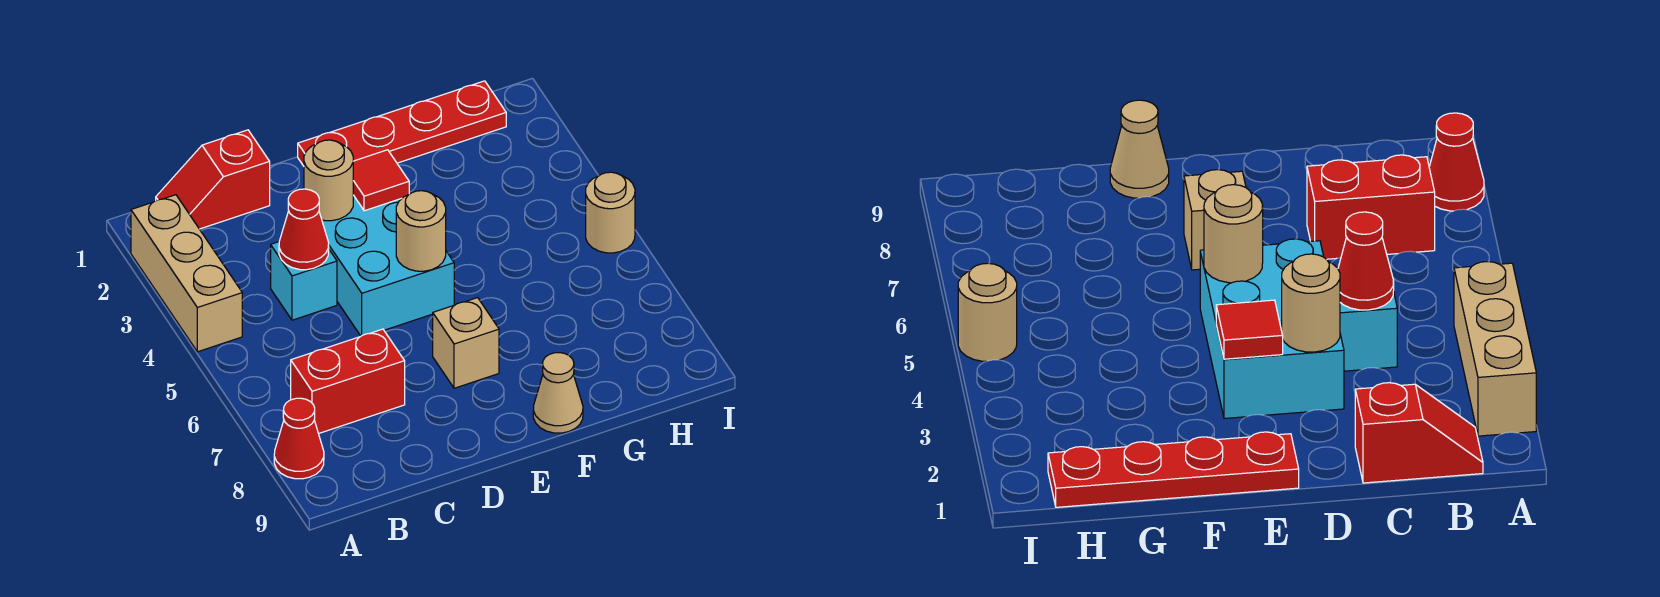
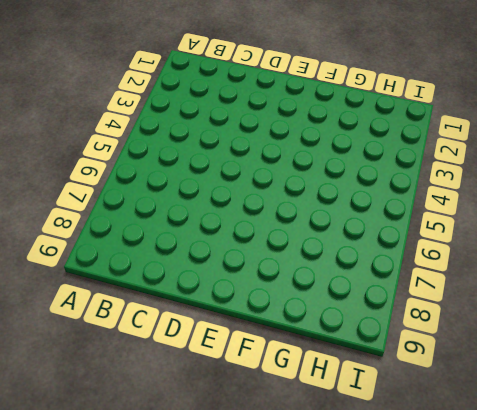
none -> tan brick A2:A4 level 1
none -> red cone A8 level 1
none -> red slope B1:C1 level 1 top C

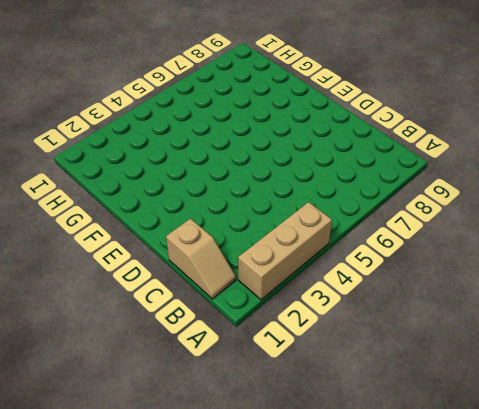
tan slope B1:C1 level 1 top C -> red slope B1:C1 level 1 top C
none -> red cone A8 level 1
none -> red brick B7:C7 level 1
none -> cyan brick C4 level 1

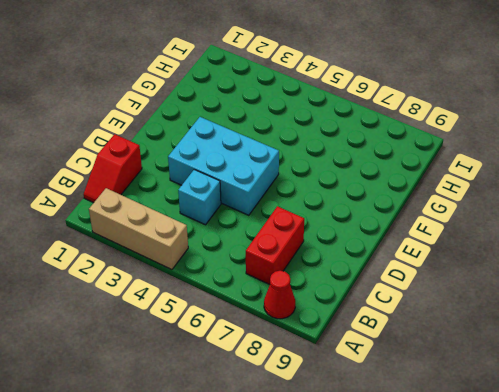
none -> red plate E1:H1 level 1
none -> tan brick E7 level 1
none -> tan cone F9 level 1

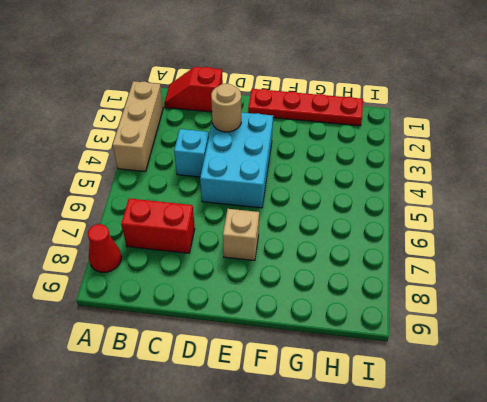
none -> tan cone F9 level 1
none -> tan round brick I5 level 1
none -> red cone C4 level 2

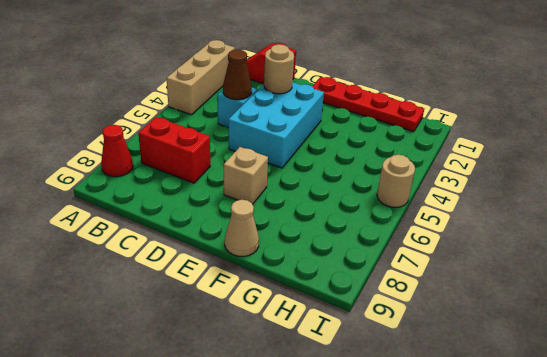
brown cone C4 level 2 -> red cone C4 level 2
none -> red tile E3 level 2
none -> tan round brick E5 level 2

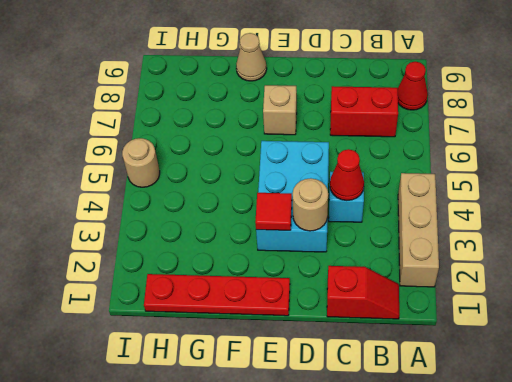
none -> tan round brick E5 level 2

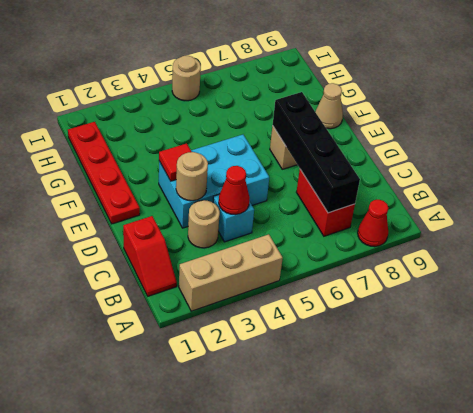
black brick B7:E7 level 2 -> none
tan round brick C3 level 1 -> tan round brick E5 level 2

